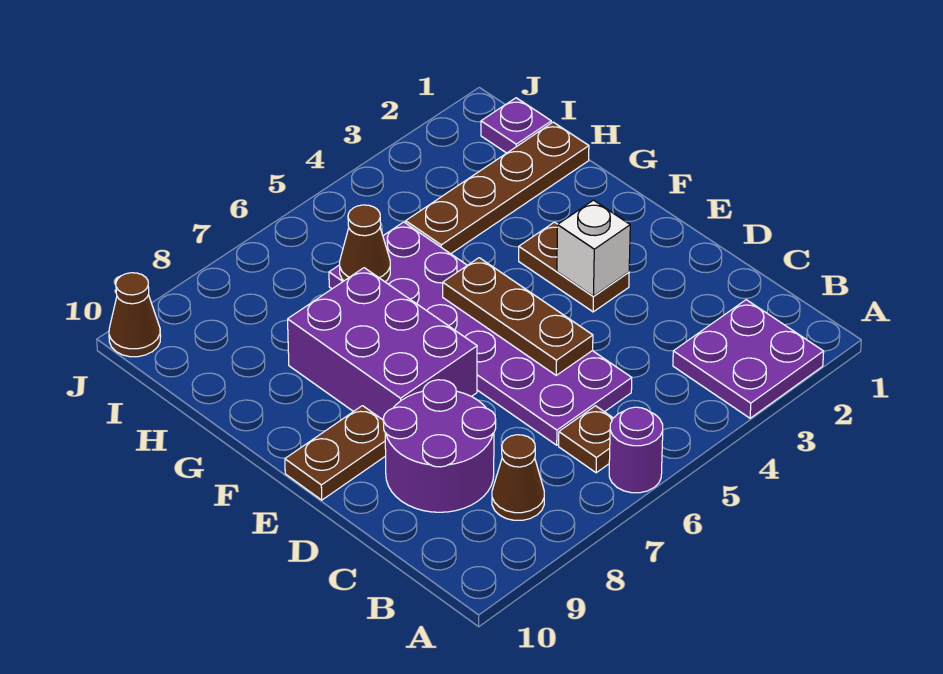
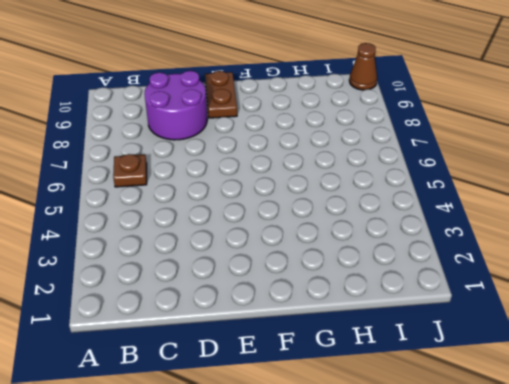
none -> purple plate A2:B3 level 1
none -> purple round brick A6 level 1
none -> brown cone B8 level 1

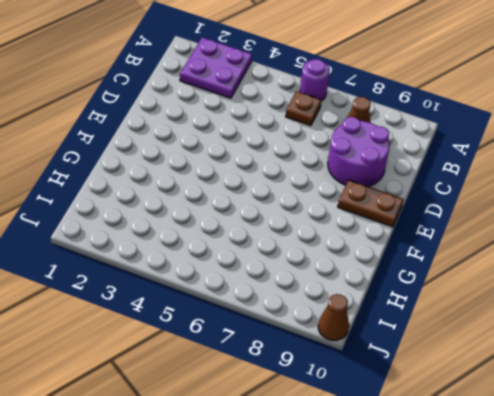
none -> purple plate C5:H6 level 1
none -> brown plate E3:F3 level 1
none -> purple brick E7:G8 level 1

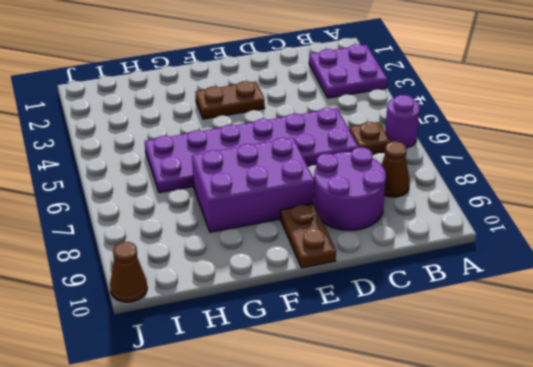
none -> brown plate H1:H4 level 1
none -> purple plate I1 level 1
none -> brown plate D5:F5 level 2

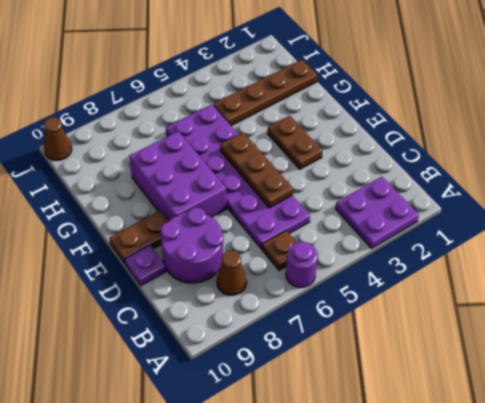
purple plate D10 level 1 -> purple plate I1 level 1
none -> white brick E3 level 2
none -> brown cone H6 level 2

